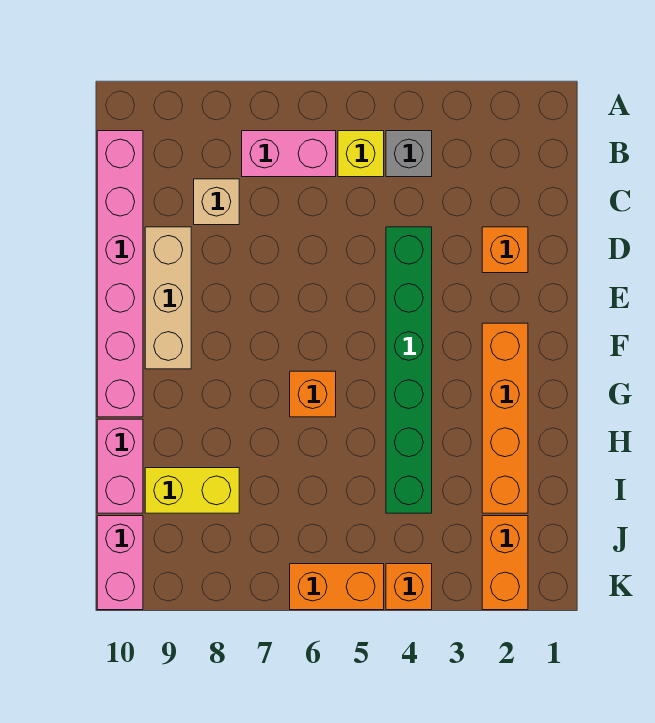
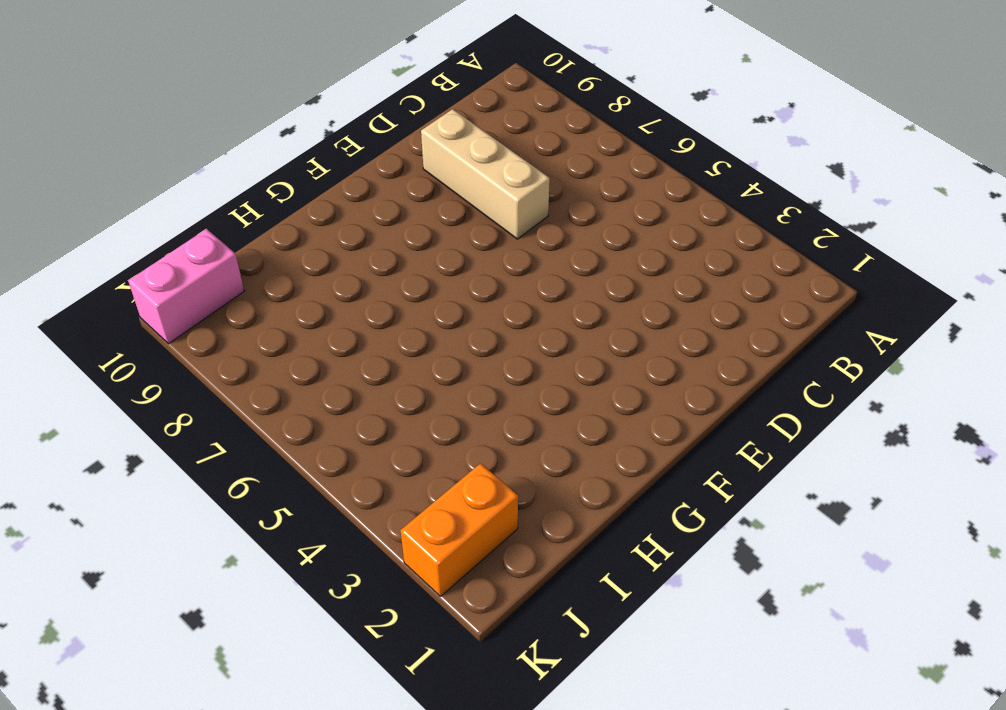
tan brick D7:D9 level 1 -> tan brick D9:F9 level 1
none -> grey brick B4 level 1
none -> yellow brick B5 level 1
none -> pink brick B6:B7 level 1

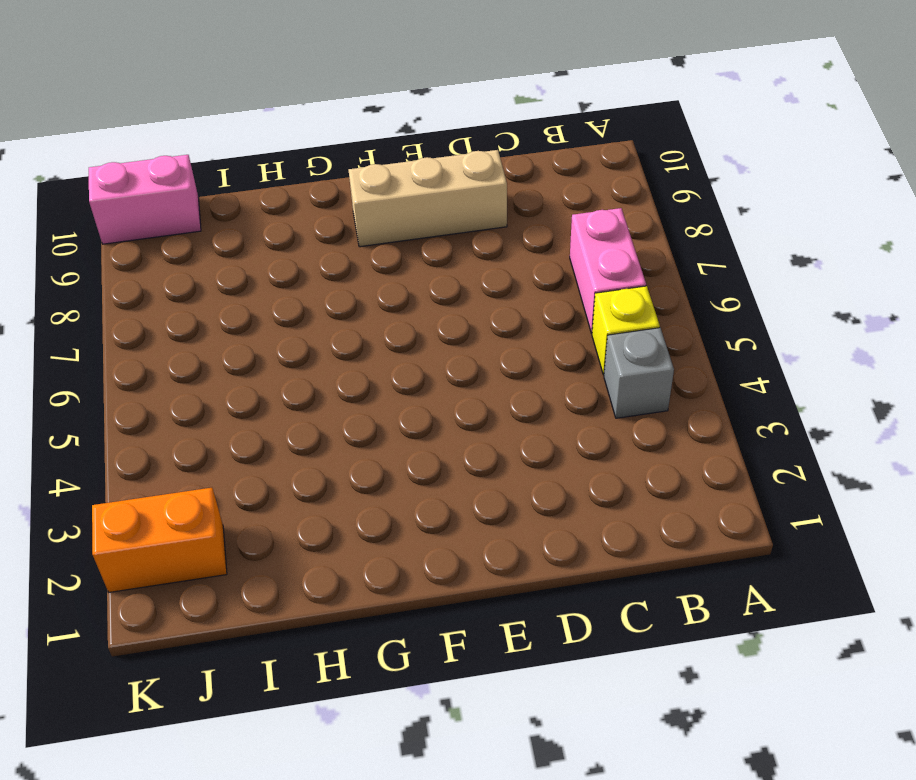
none -> pink brick B10:G10 level 1
none -> tan brick C8 level 1
none -> orange brick D2 level 1

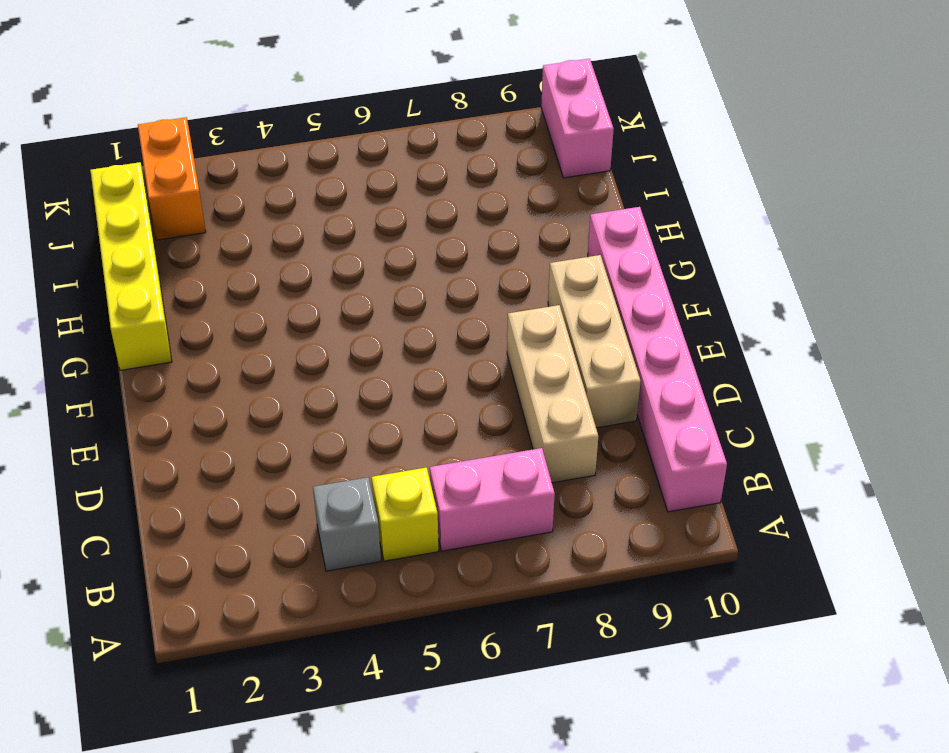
tan brick C8:E8 level 1 -> tan brick C8 level 1
yellow brick G1:J1 level 1 -> none
none -> orange brick D2 level 1
none -> green brick D4:I4 level 1
none -> orange brick F2:I2 level 1

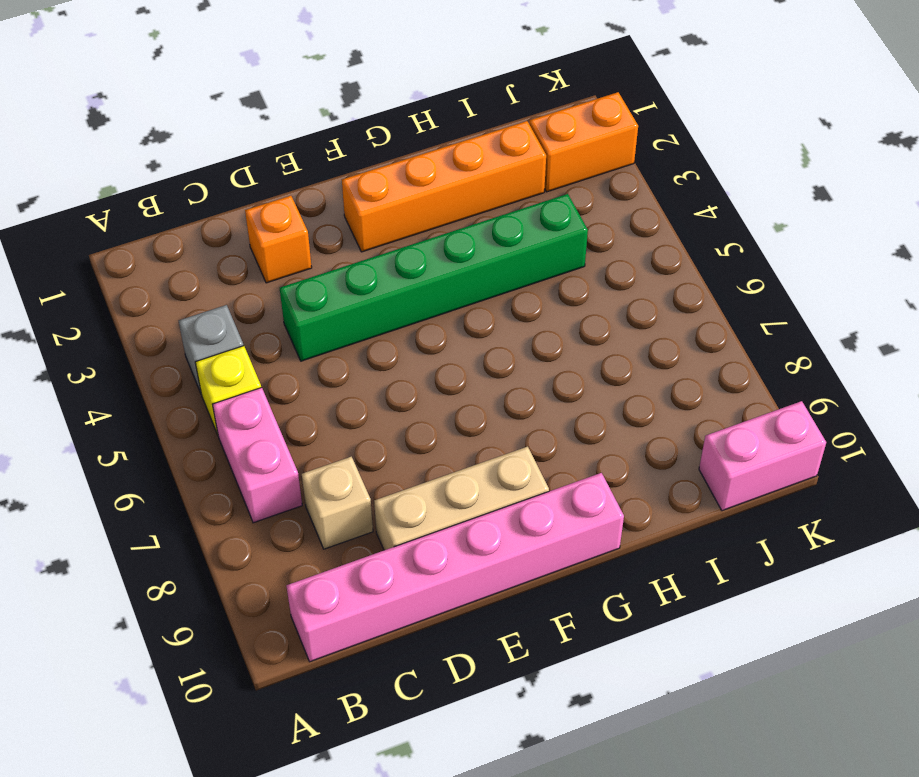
none -> orange brick G6 level 1
none -> pink brick H10:I10 level 1
none -> yellow brick I8:I9 level 1

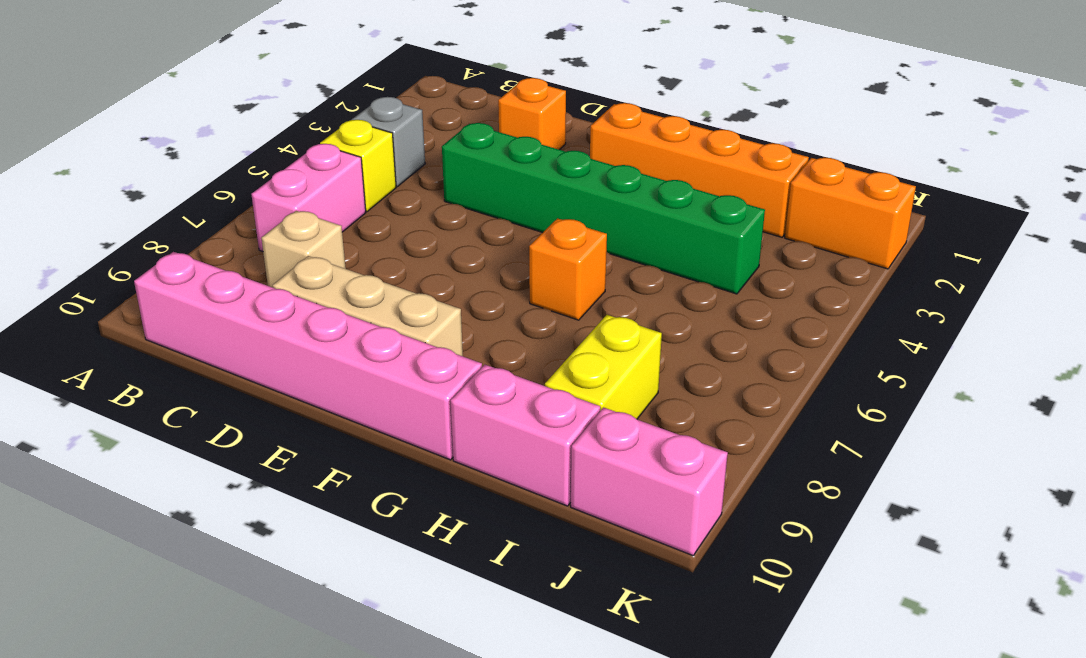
none -> orange brick K4 level 1
none -> orange brick K5:K6 level 1

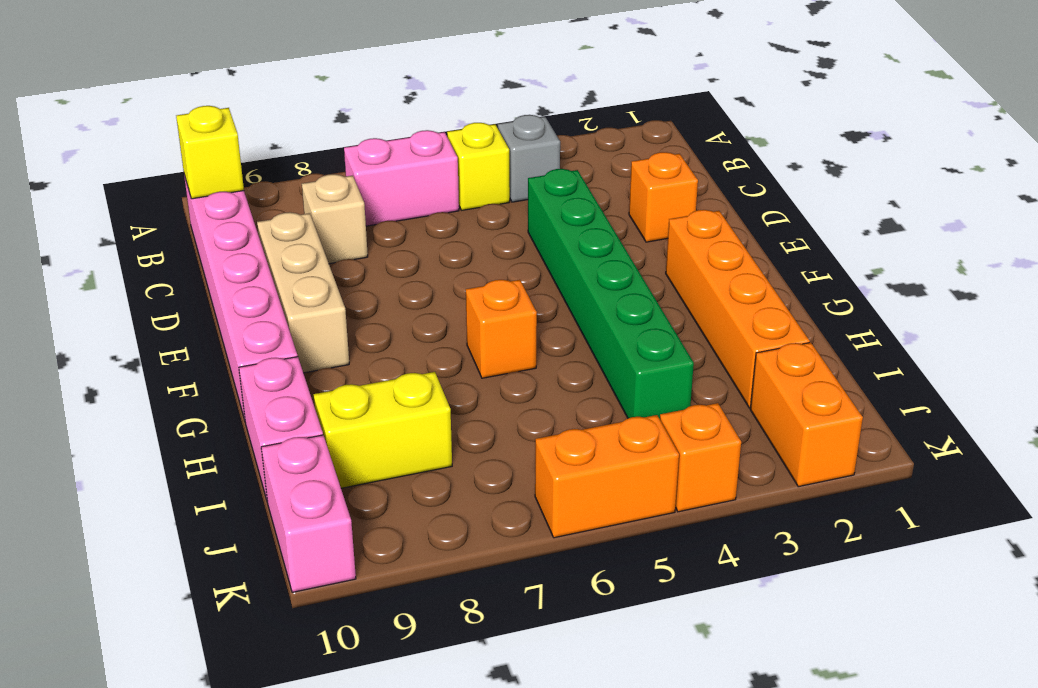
yellow brick B10 level 2 -> none

